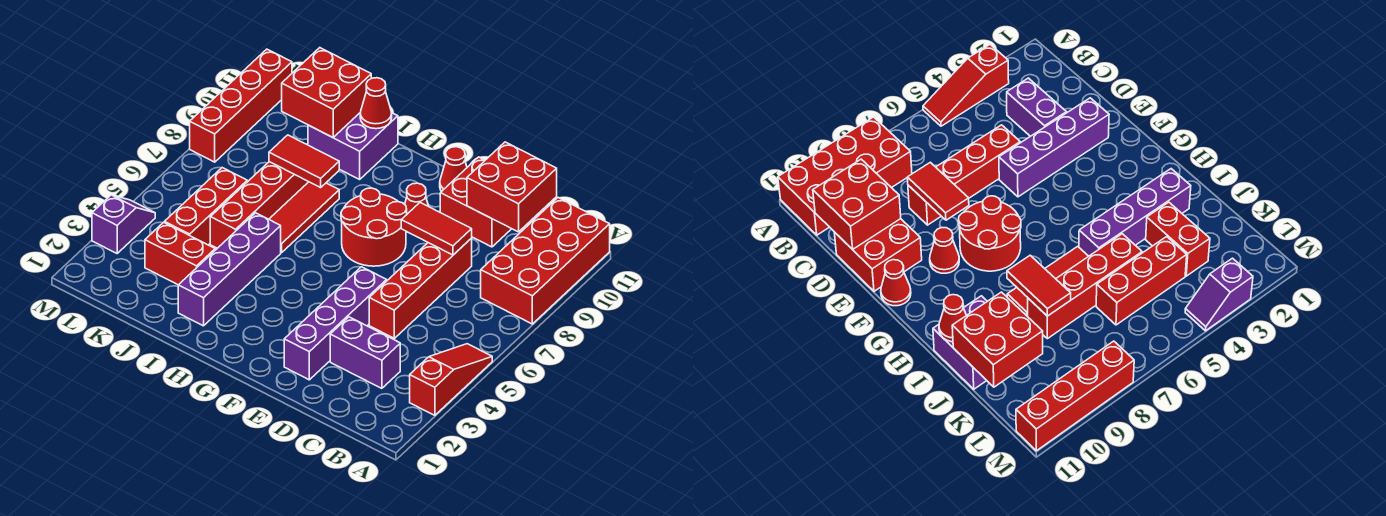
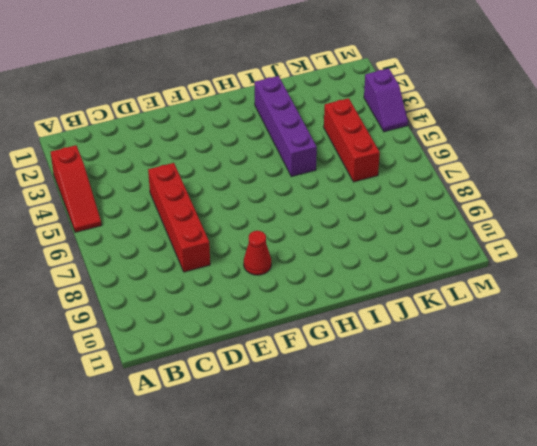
none -> red brick A8:B11 level 1
none -> purple brick C3:D3 level 1
none -> red brick D10:E11 level 1

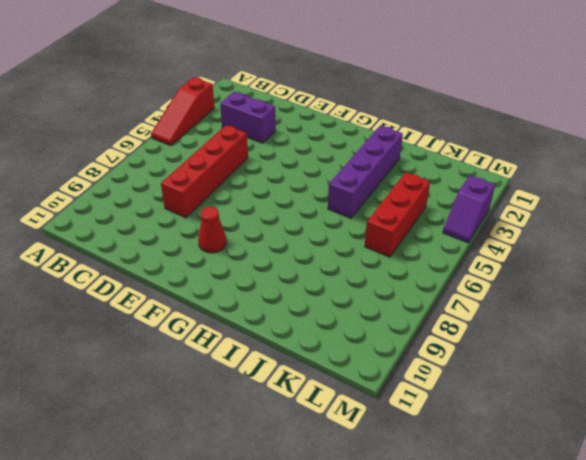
none -> red brick A8:B11 level 1
none -> red brick D10:E11 level 1
none -> purple brick E2:E5 level 1

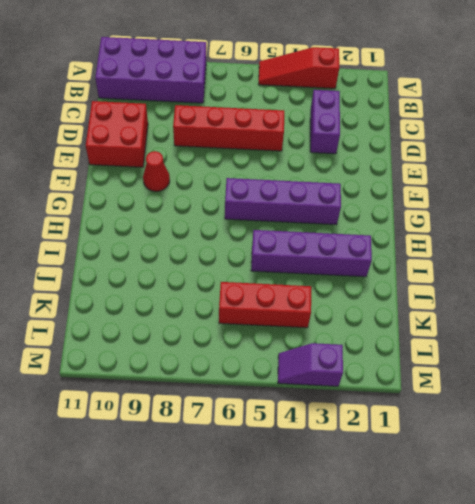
purple brick A8:B11 level 1 -> red brick A8:B11 level 1
purple brick G3:G6 level 1 -> purple brick E2:E5 level 1
none -> red round brick F7:G8 level 1
none -> red cone F11 level 1
none -> red tile I6:I8 level 1

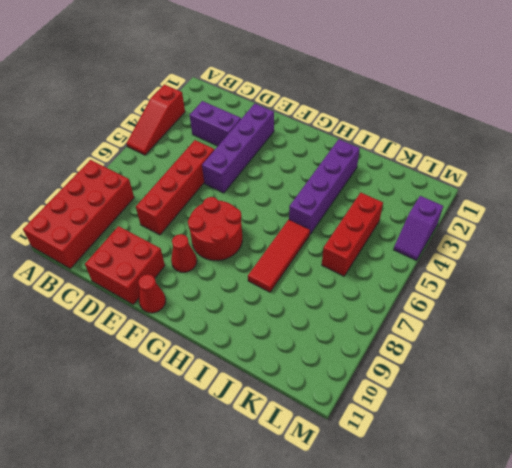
none -> purple brick I10:J11 level 1
none -> red brick J3:K3 level 1
none -> red brick J5:J8 level 1

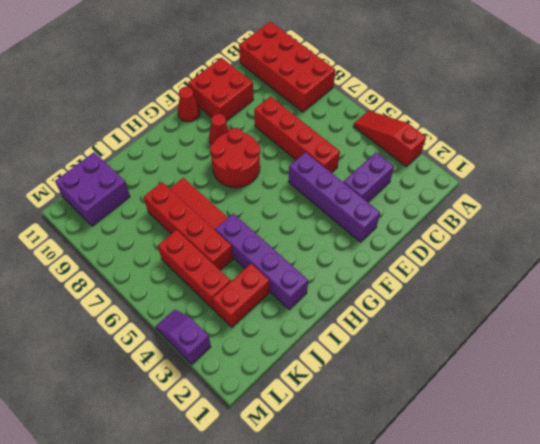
purple brick K10:L11 level 1 -> purple brick I10:J11 level 1
none -> red brick M8:M11 level 1
none -> red brick C10:D11 level 2
none -> red tile D8:E8 level 2

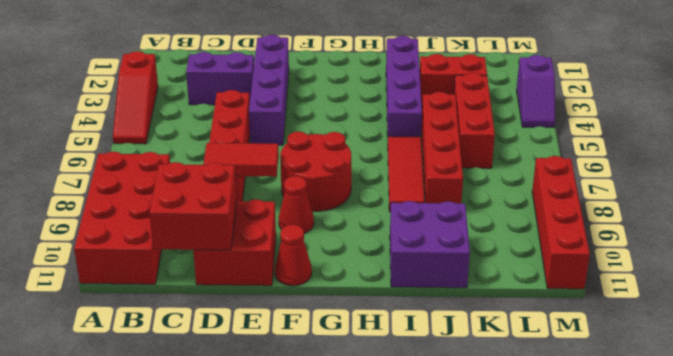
none -> red tile I8:J8 level 2
none -> red cone I11 level 2
none -> red brick J10:K11 level 2

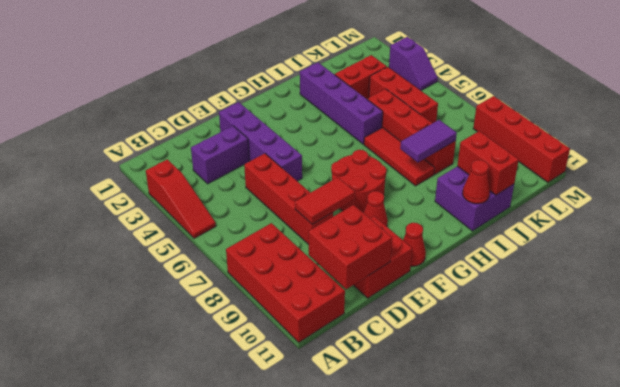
purple tile I8:J8 level 2 -> red tile I8:J8 level 2
red brick J10:J11 level 2 -> red brick J10:K11 level 2

